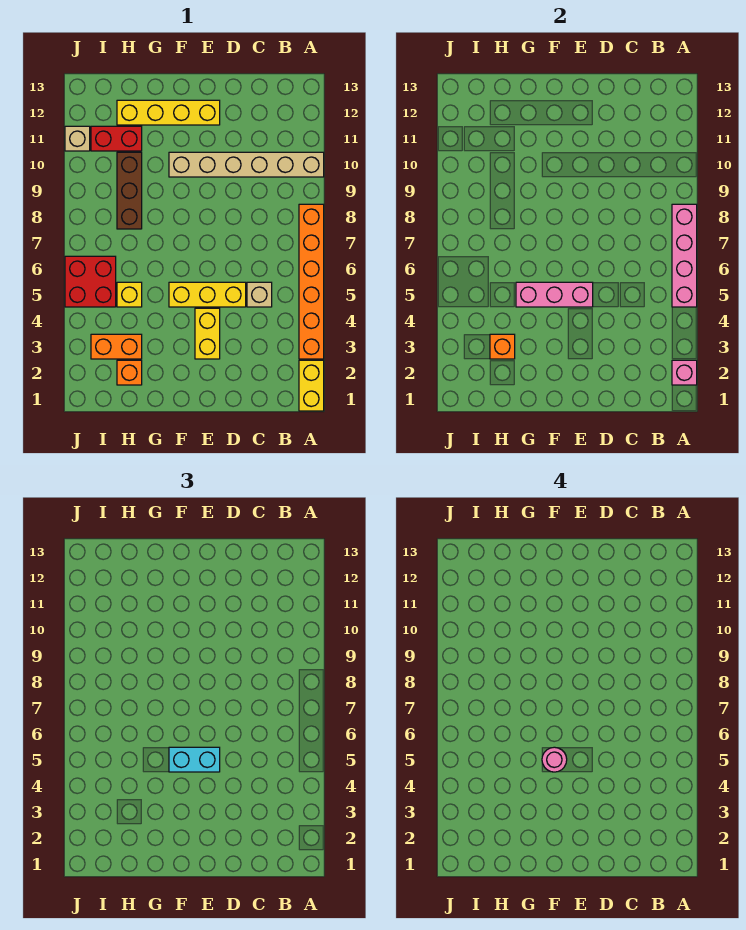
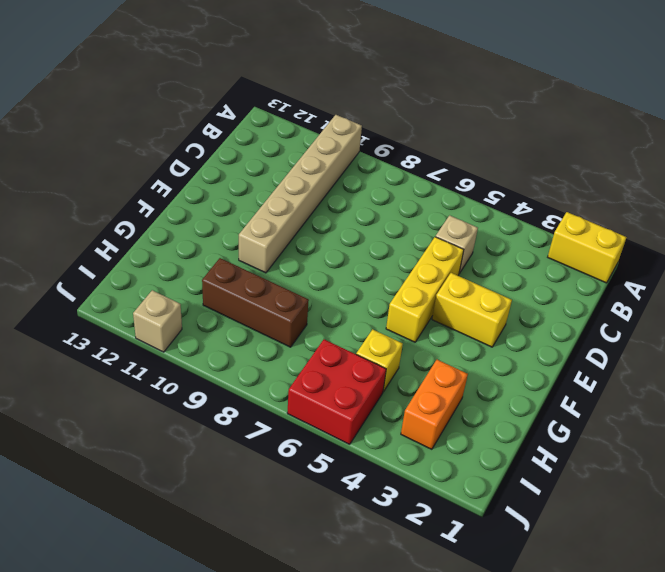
none -> orange brick A3:A8 level 1
none -> yellow brick E12:H12 level 1
none -> orange brick H2 level 1

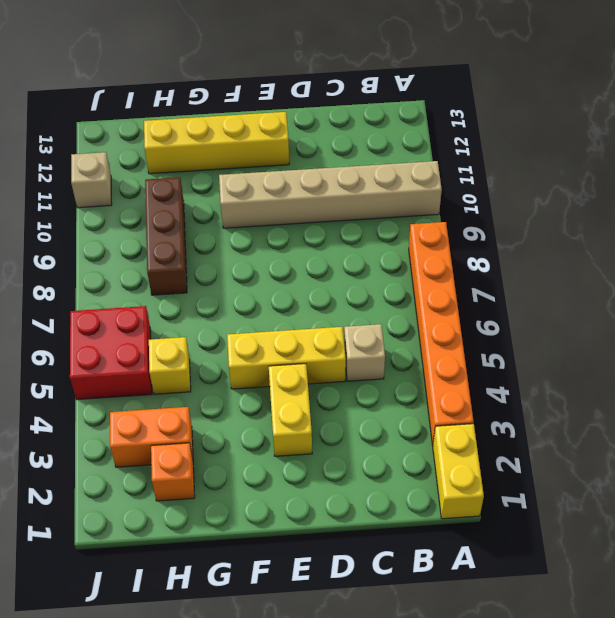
none -> red brick H11:I11 level 1
none -> pink brick A2 level 2
none -> pink brick A5:A8 level 2

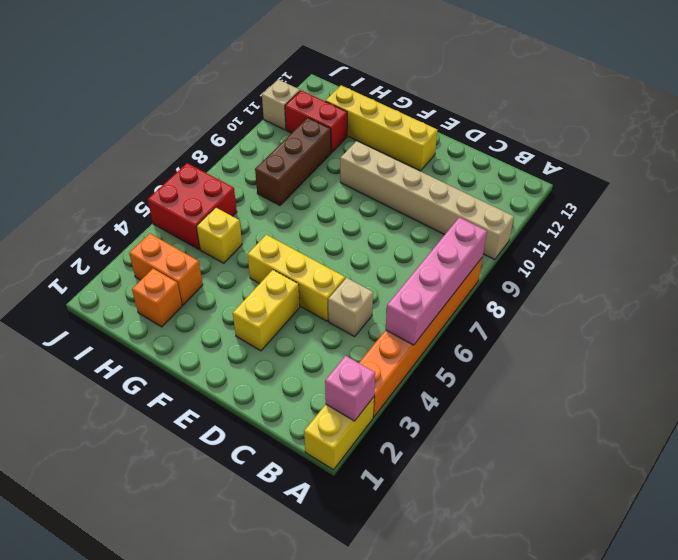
none -> pink brick E5:G5 level 2
none -> orange brick H3 level 2
none -> cyan brick E5:F5 level 3

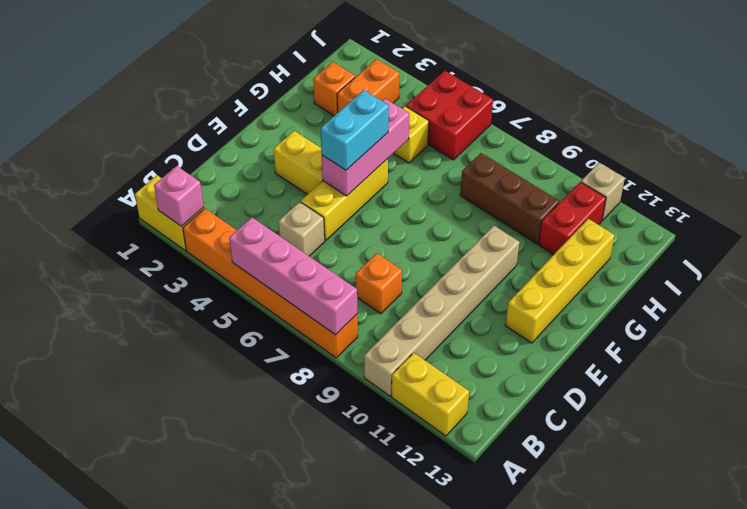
yellow brick A11:A12 level 1 -> none
orange brick C8 level 1 -> orange brick H3 level 2
none -> pink round brick F5 level 4

